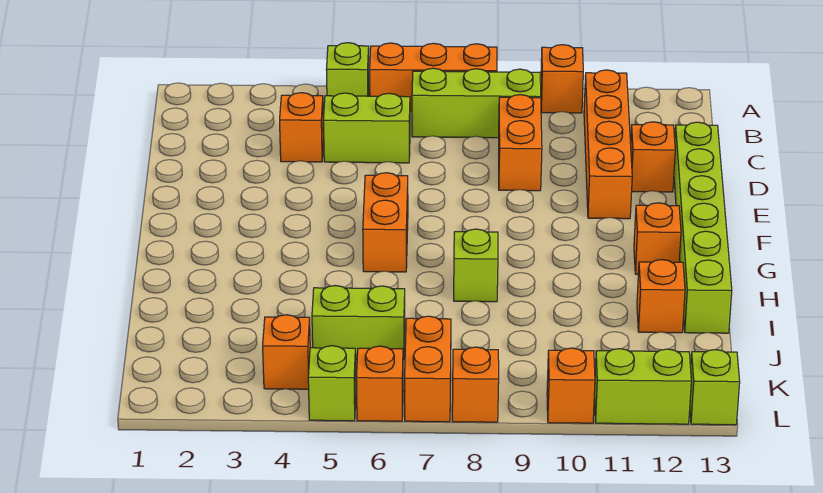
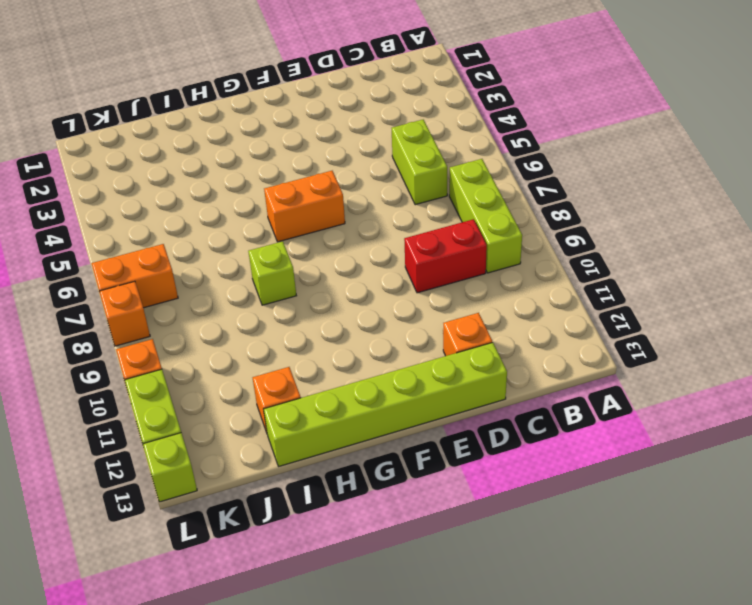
red brick C9:D9 level 1 -> orange brick C9:D9 level 1
none -> lime brick A5 level 1
none -> orange brick A6:A8 level 1
none -> orange brick A10 level 1

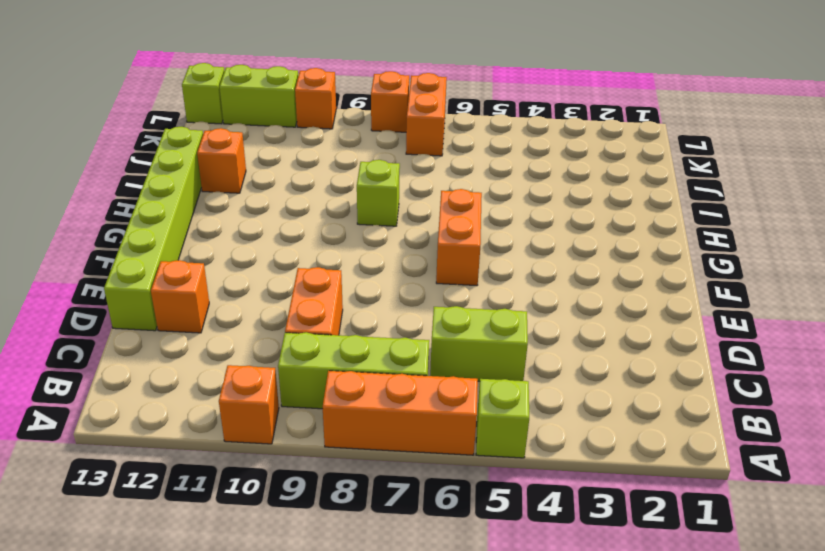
none -> orange brick B11:E11 level 1
none -> orange brick C4 level 1
none -> orange brick G12 level 1

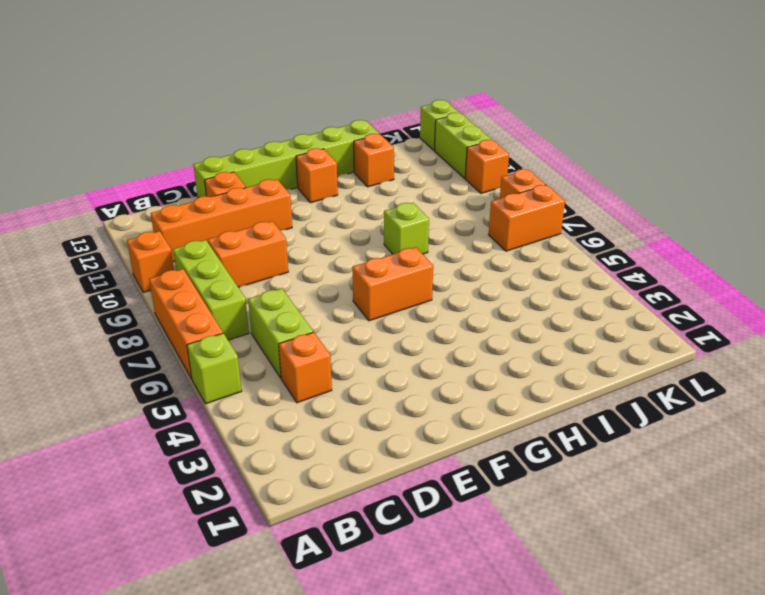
none -> lime brick J5:J6 level 1
none -> orange brick K4 level 1
none -> lime brick L5 level 1

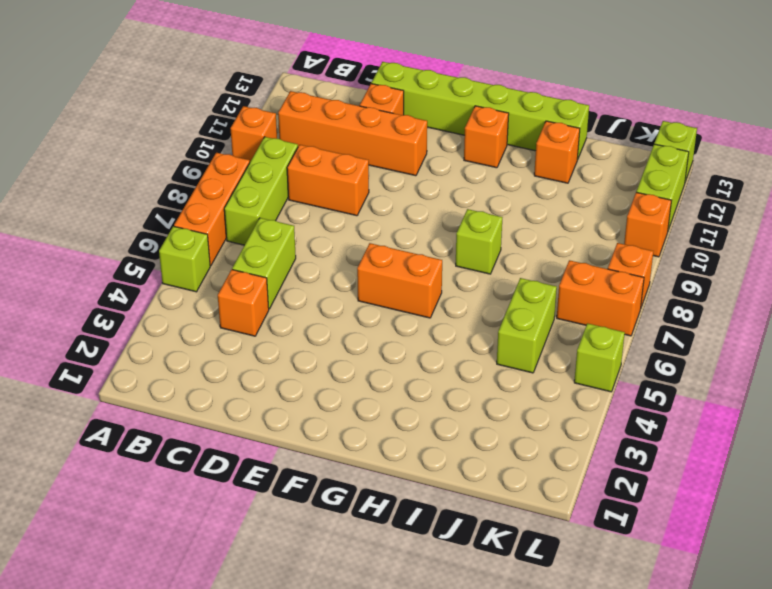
none -> orange brick K4 level 1
none -> orange brick L6 level 1

